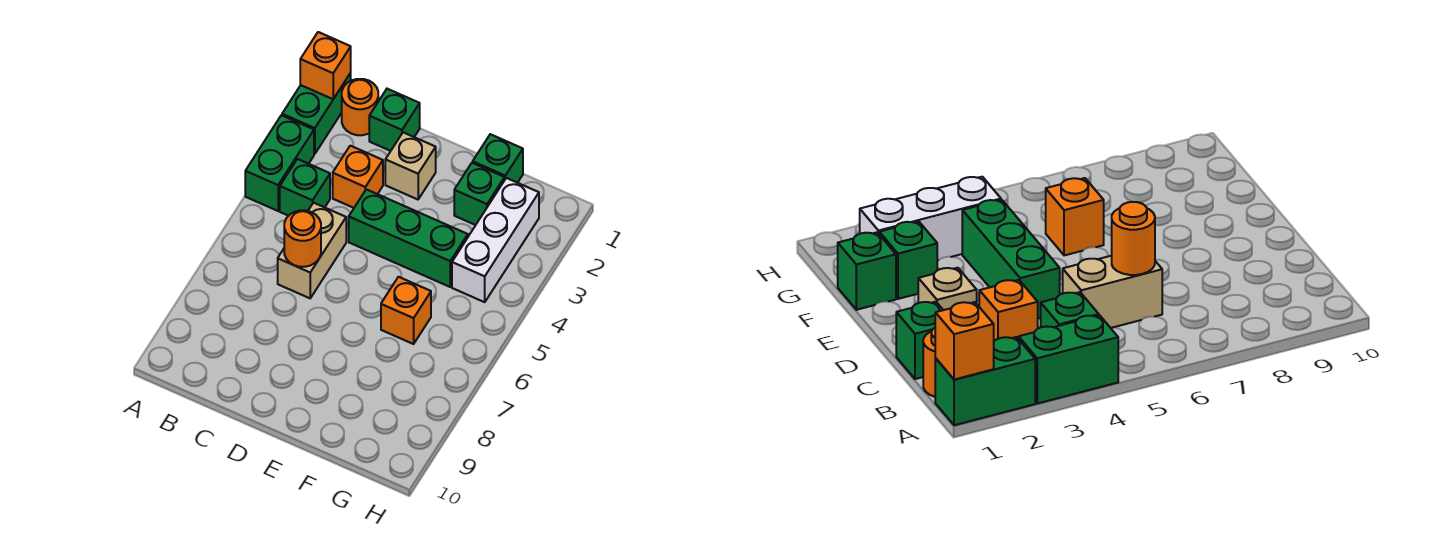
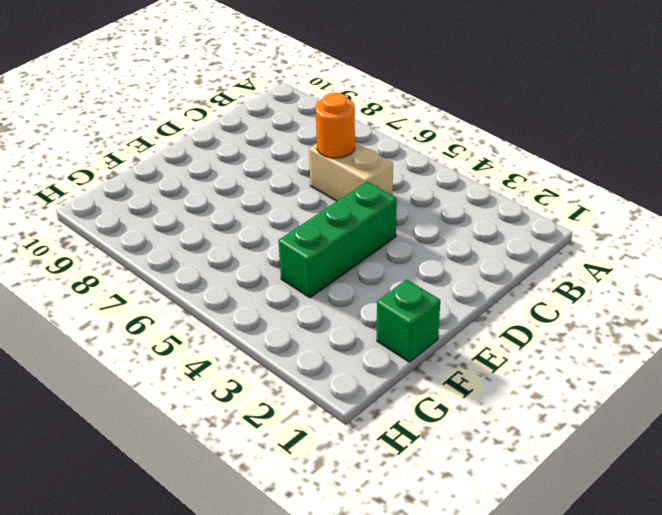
none -> green brick A1:A2 level 1
none -> green brick A3:A4 level 1
none -> orange round brick B1 level 1

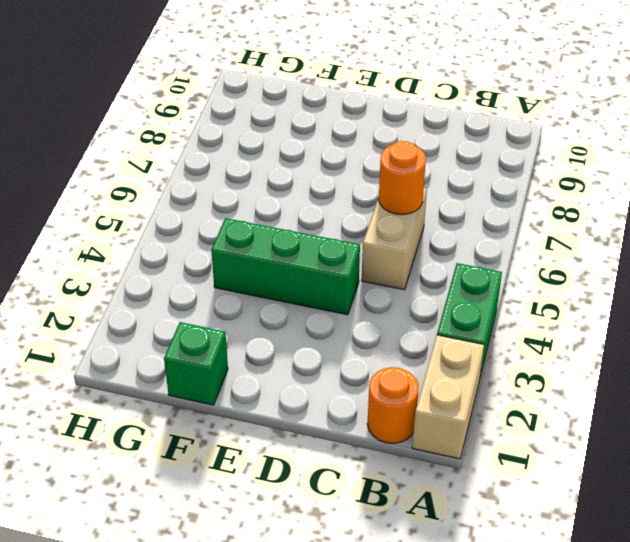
tan brick A1:A2 level 1 -> green brick A1:A2 level 1
none -> green brick B4 level 1
none -> green brick C1 level 1
none -> orange brick C3 level 1

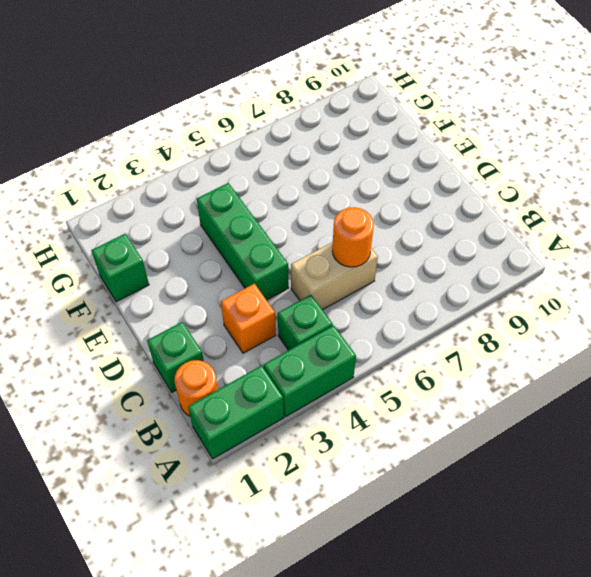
none -> tan brick D2 level 1
none -> green brick F2 level 1
none -> orange brick F6 level 1

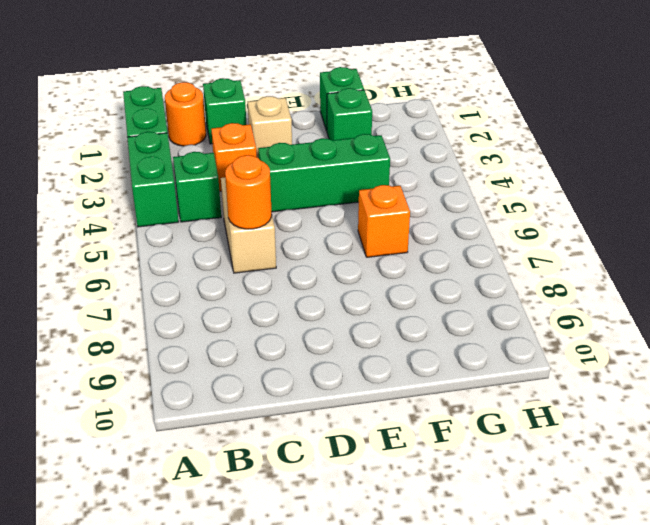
none -> white brick G2:G4 level 1
none -> orange brick A1 level 2

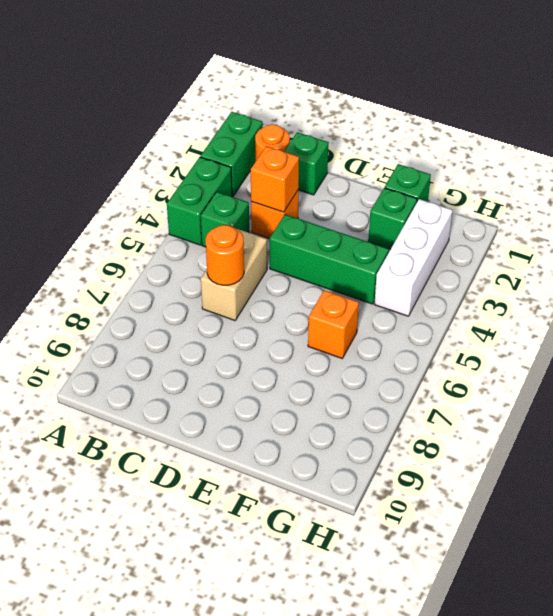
orange brick C3 level 2 -> orange brick A1 level 2
none -> tan brick D2 level 1

